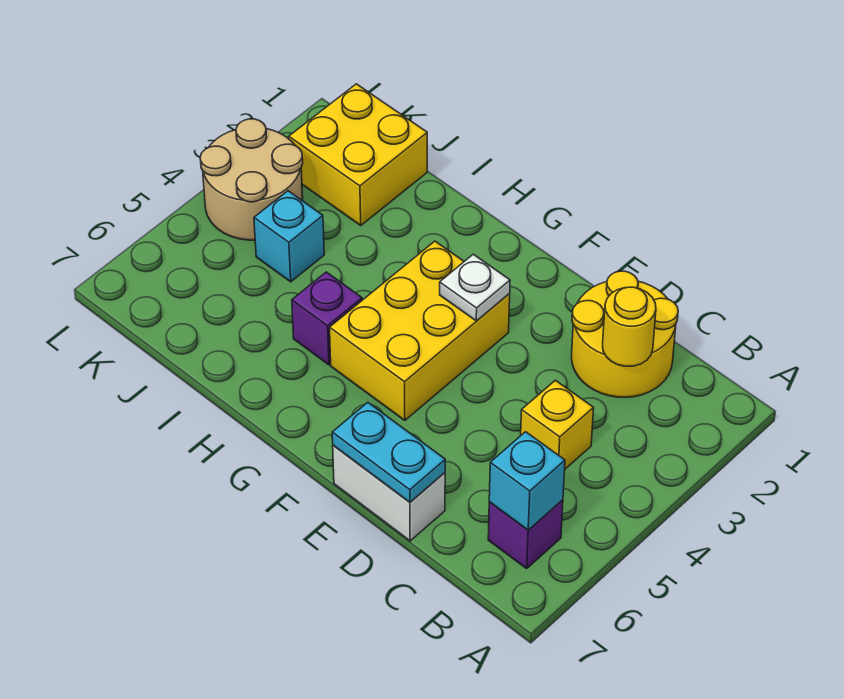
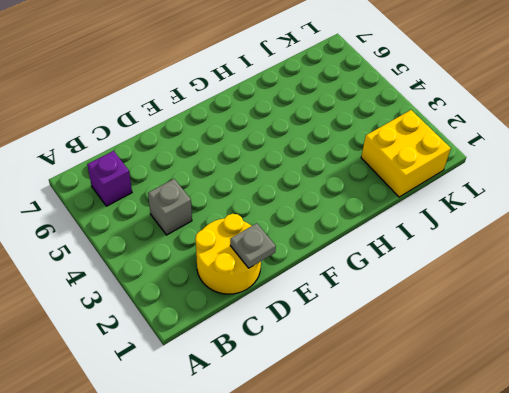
grey brick C4 level 1 -> yellow brick C4 level 1
grey plate D1 level 2 -> none
none -> white brick D7:E7 level 1
none -> yellow brick F3:G5 level 1
none -> purple brick H5 level 1

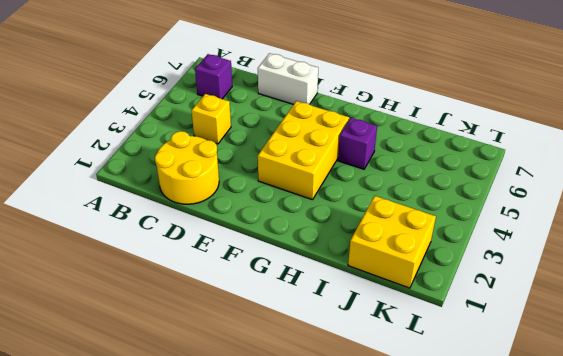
none -> cyan brick J4 level 1
none -> tan round brick K3:L4 level 1
none -> cyan brick B6 level 2

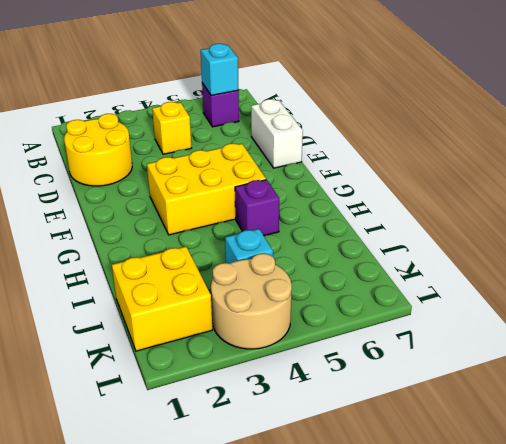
none -> yellow round brick C2 level 2
none -> cyan plate D7:E7 level 2
none -> white plate F3 level 2

